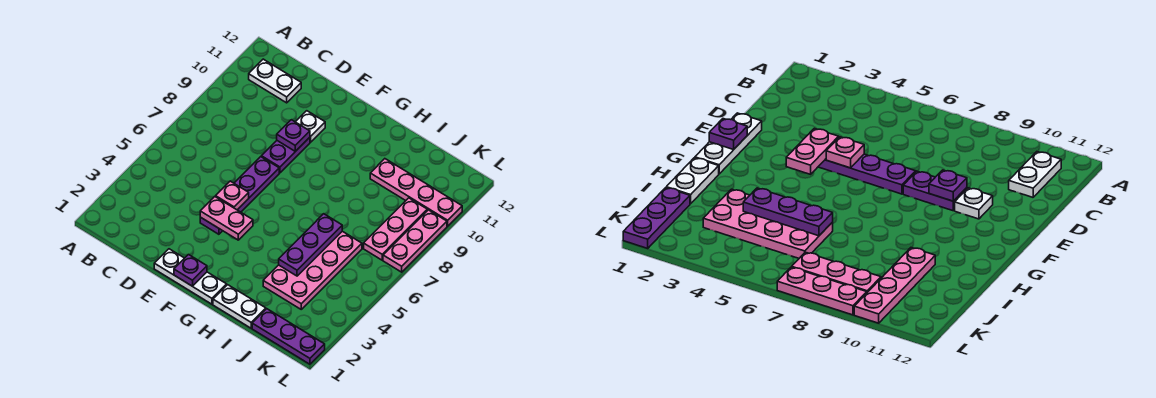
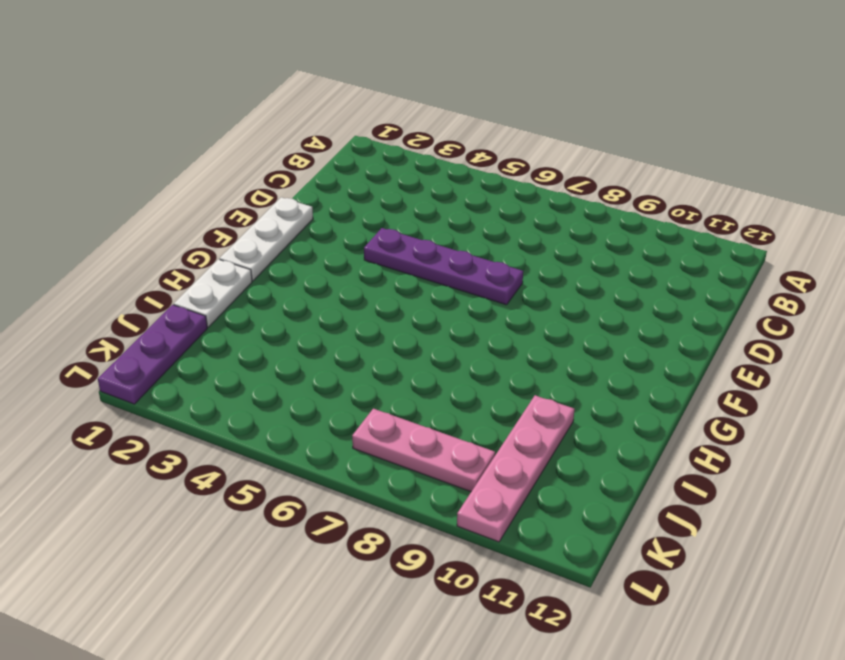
none -> white plate B11:C11 level 1
none -> purple plate E8:E9 level 1
none -> white plate E10 level 1

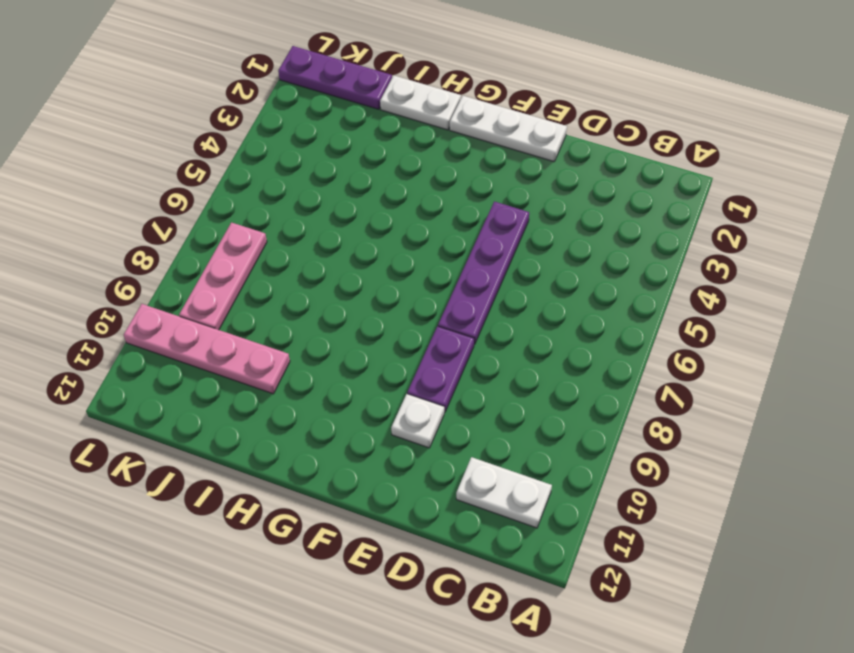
none -> pink plate I3:J6 level 1
none -> pink plate L7:L9 level 1
none -> pink plate E4:F4 level 2

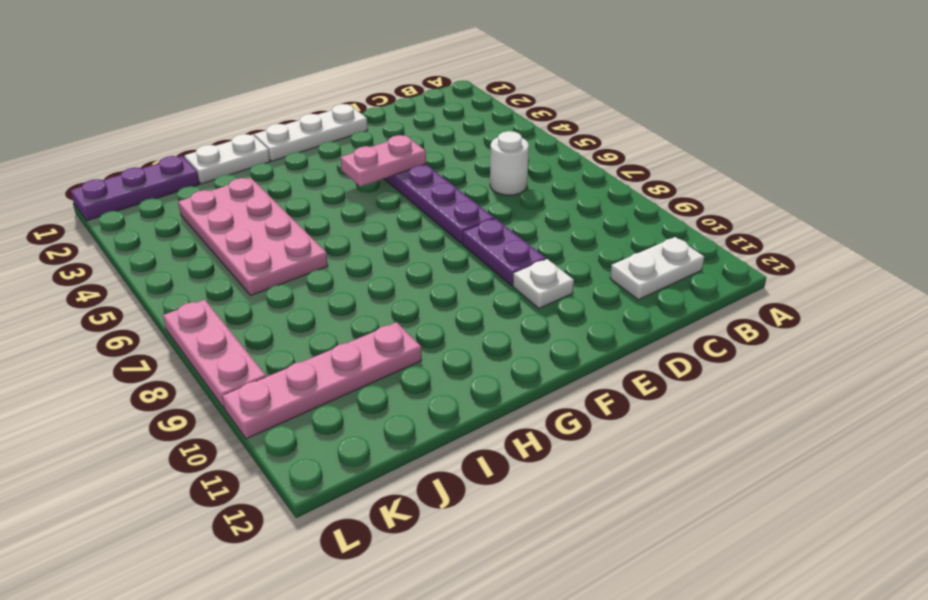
white round brick C6 level 1 -> none
none -> pink plate K7:K9 level 1
none -> pink plate E5 level 2
none -> purple plate E9 level 2

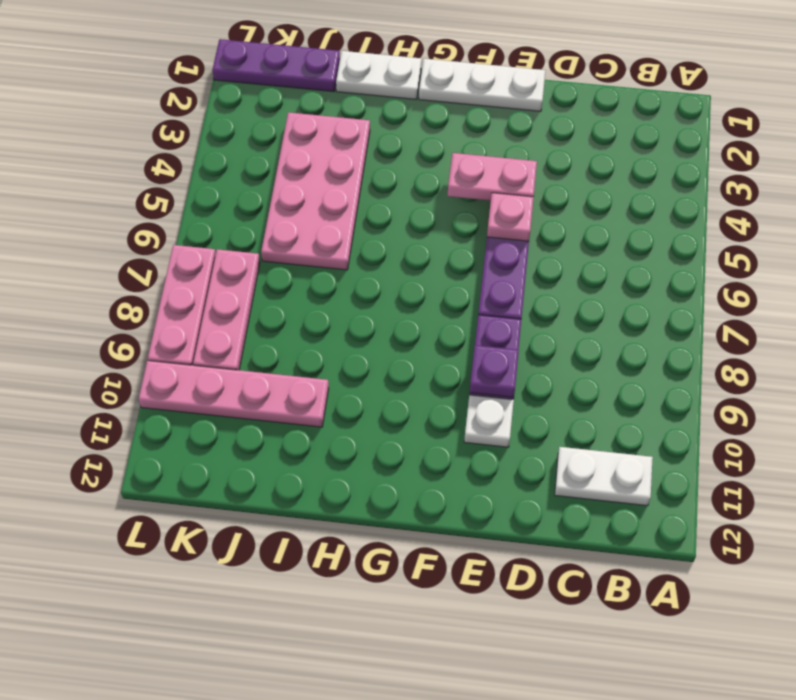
none -> purple plate F1 level 2
none -> purple plate I4:I6 level 2

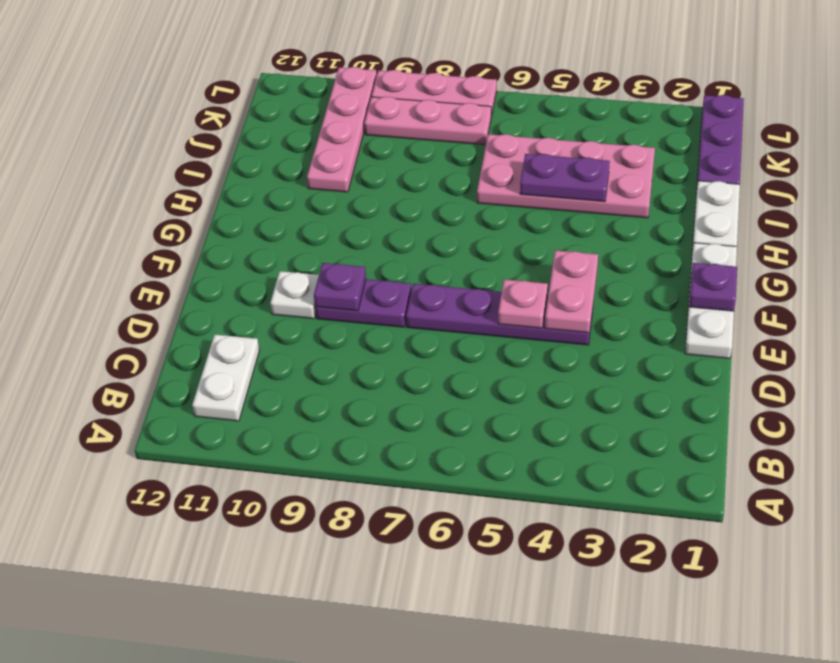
purple plate I4:I5 level 2 -> purple plate I4:I6 level 2

